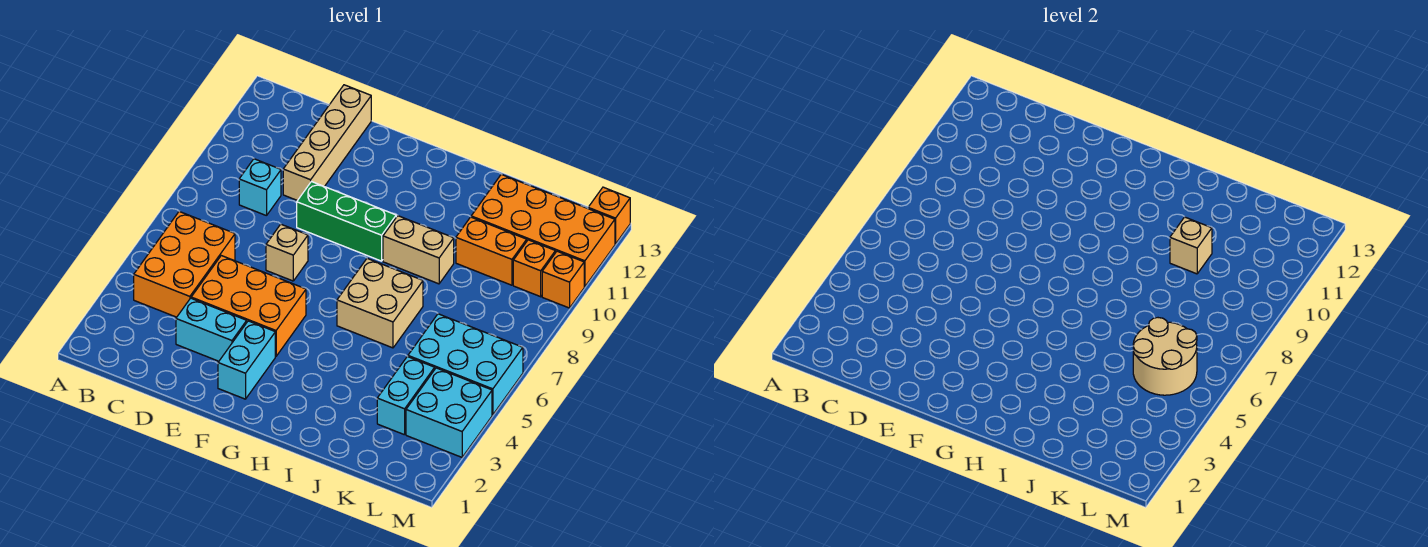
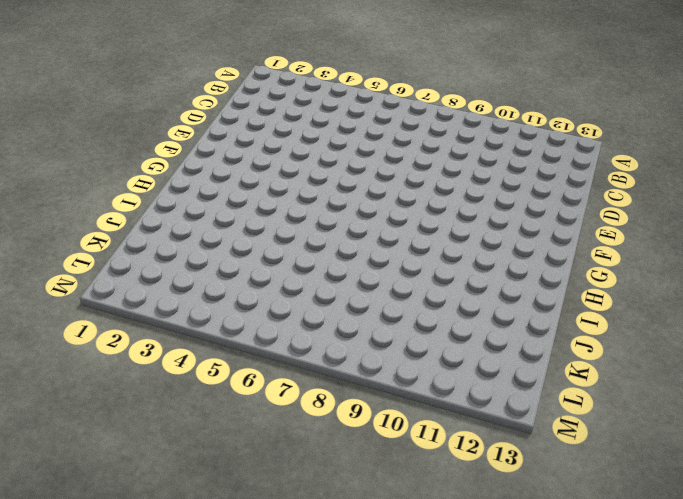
none -> orange brick B4:C6 level 1
none -> cyan brick C9 level 1
none -> cyan brick D3:E3 level 1

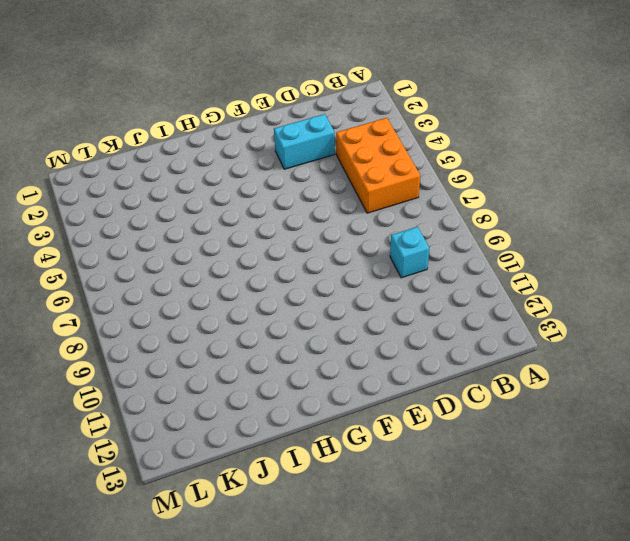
none -> orange brick D4:F5 level 1
none -> tan brick D10:D13 level 1
none -> tan brick E7 level 1

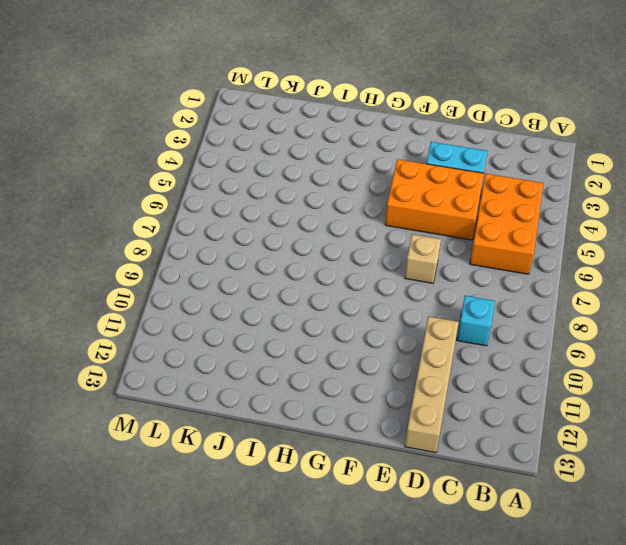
none -> green brick E9:G9 level 1
none -> cyan brick F2:F3 level 1
none -> tan brick H6:I7 level 1

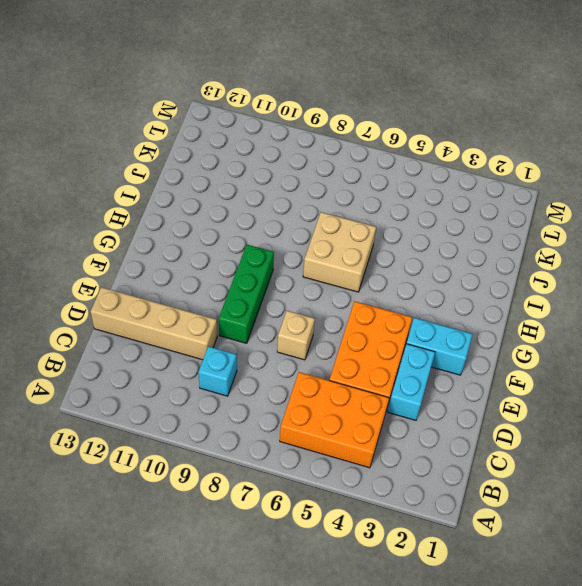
none -> tan brick H9:I9 level 1
none -> orange brick J10:K10 level 1
none -> orange brick J11:M12 level 1

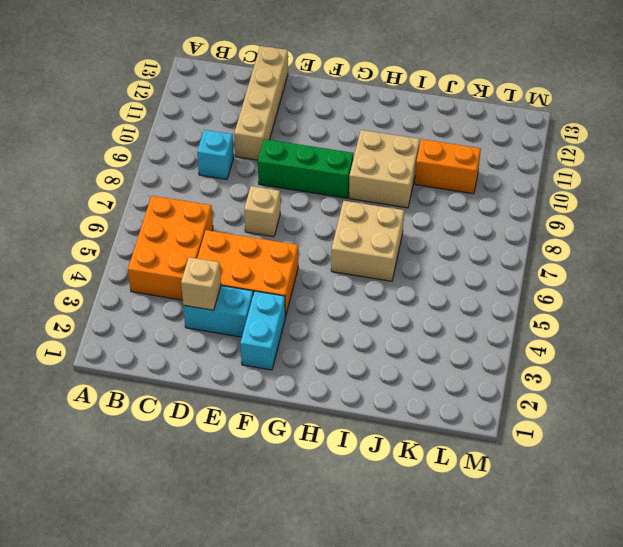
tan brick D3 level 2 -> tan brick J10 level 2
tan brick H9:I10 level 1 -> tan brick H9:I9 level 1
none -> orange brick J11:M12 level 1
none -> cyan brick K3:K4 level 1
none -> cyan brick K5:M6 level 1

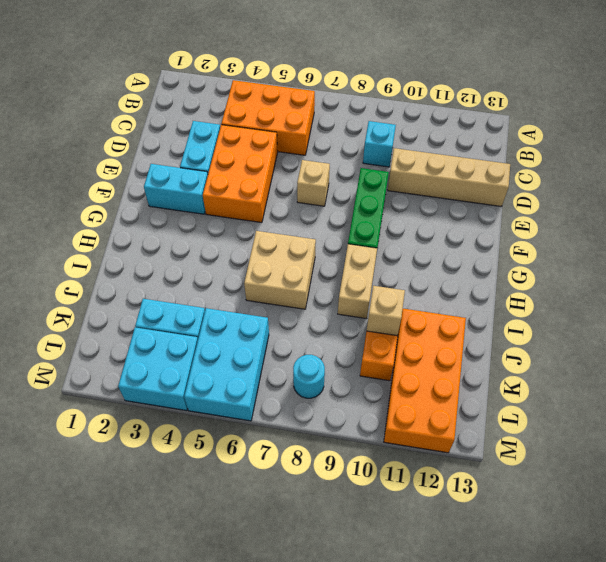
cyan round brick L8 level 1 -> none
none -> orange brick L10 level 1
none -> orange brick M10 level 1
none -> orange brick M13 level 1

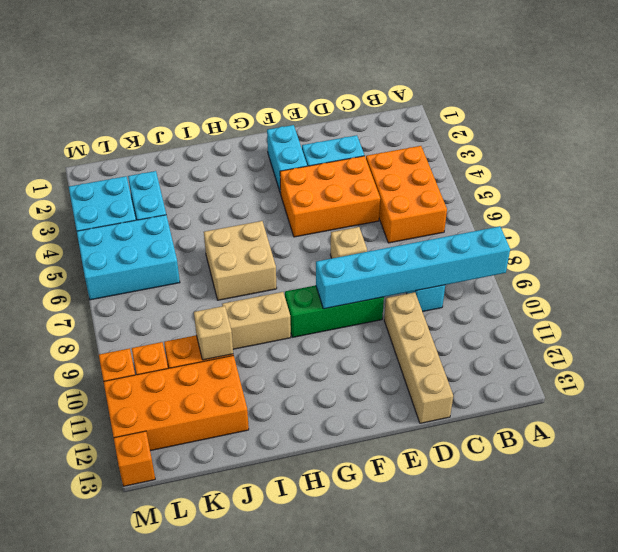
cyan brick A9:F9 level 2 -> none
none -> tan round brick K5:L6 level 2

